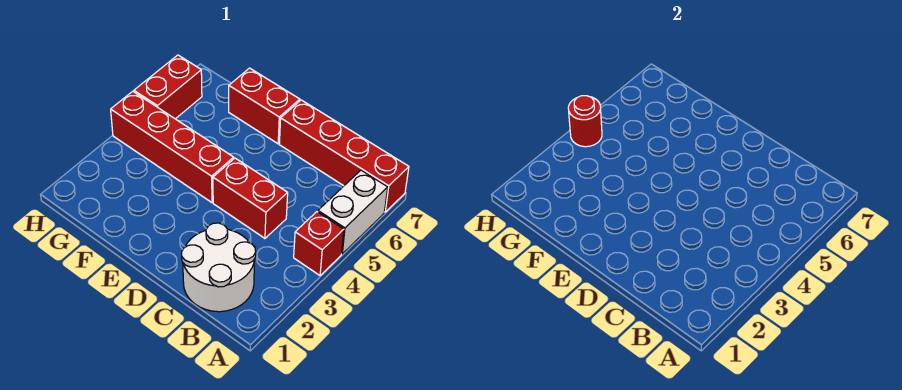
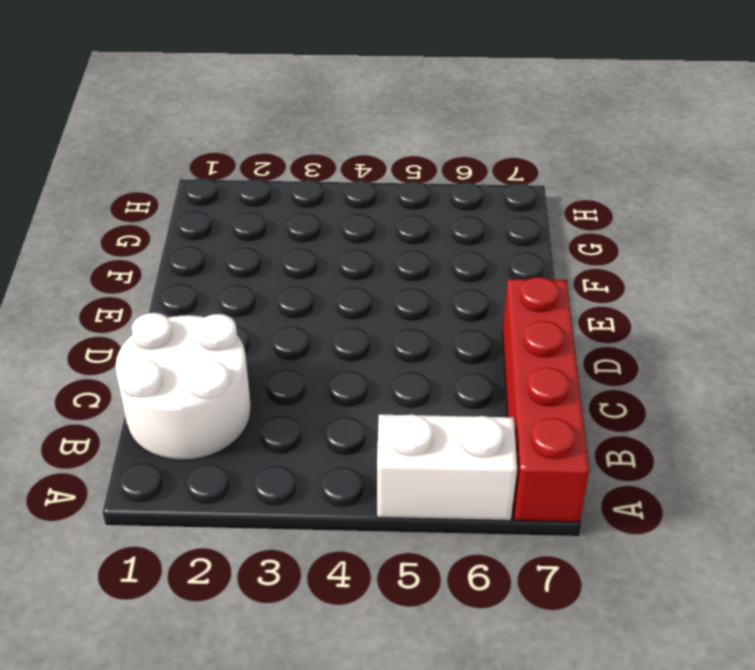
none -> red brick A4 level 1
none -> red brick C4:D4 level 1

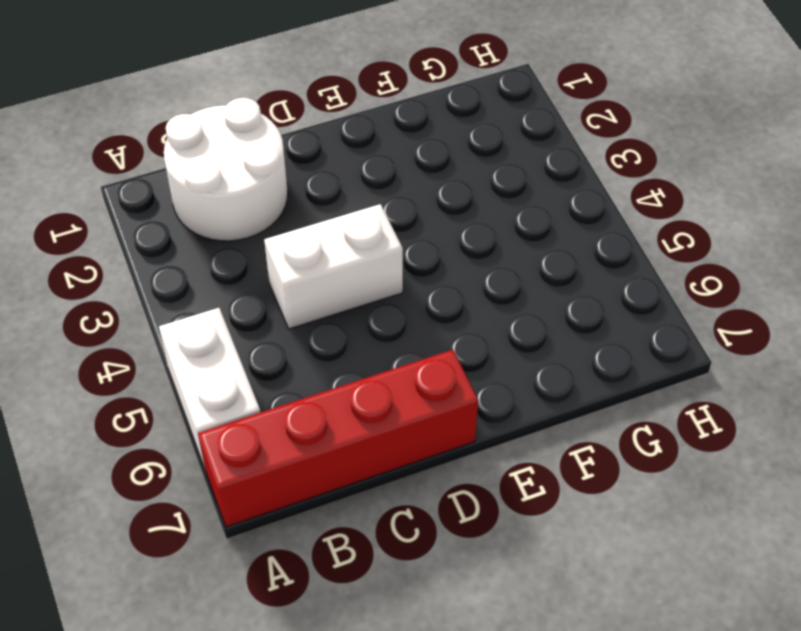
white brick C4:D4 level 1 -> red brick C4:D4 level 1
none -> red brick A4 level 1
none -> red brick E4:H4 level 1

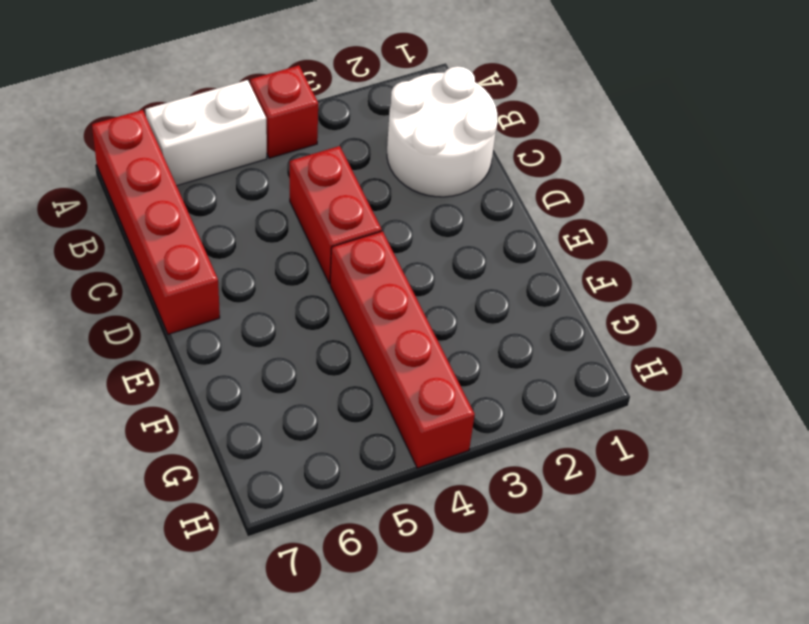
none -> red brick E7:F7 level 1
none -> red brick H5:H6 level 1

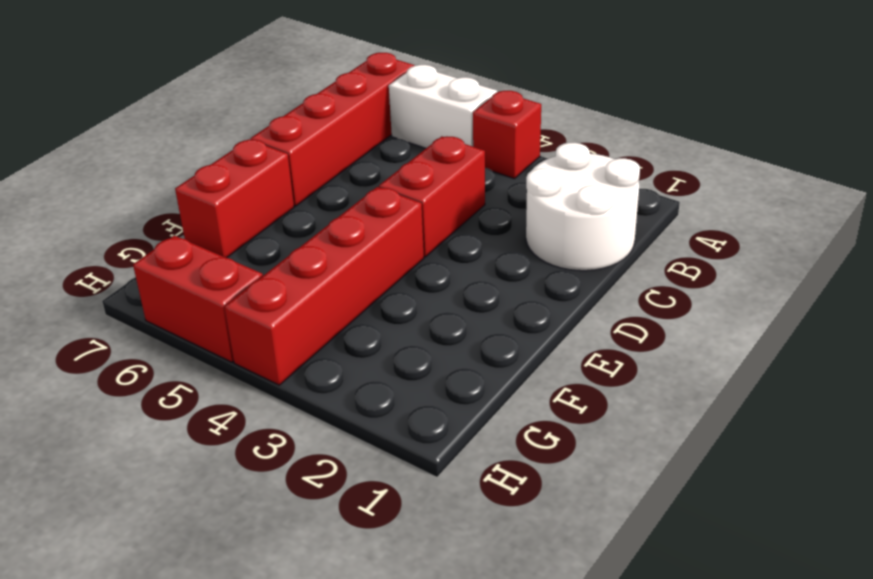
none -> red round brick H4 level 2

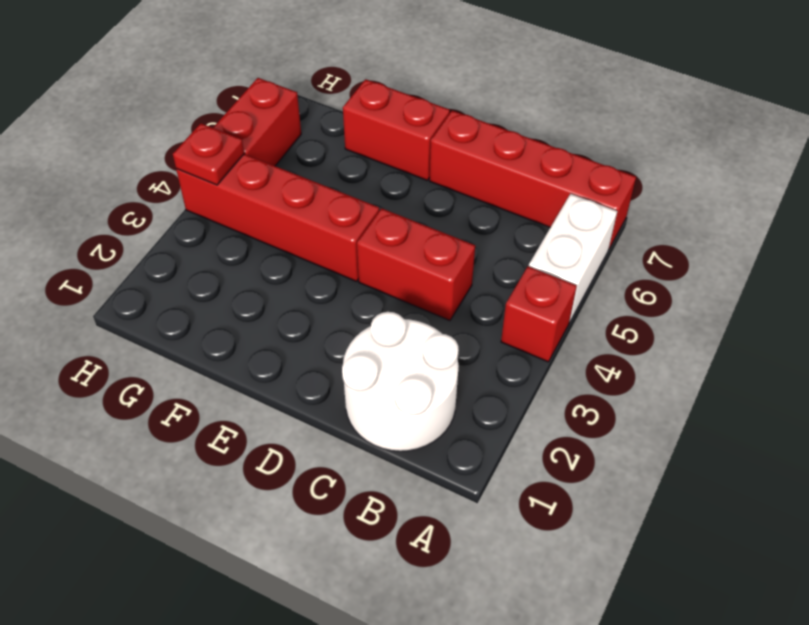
red plate H4 level 2 -> red round brick H4 level 2

